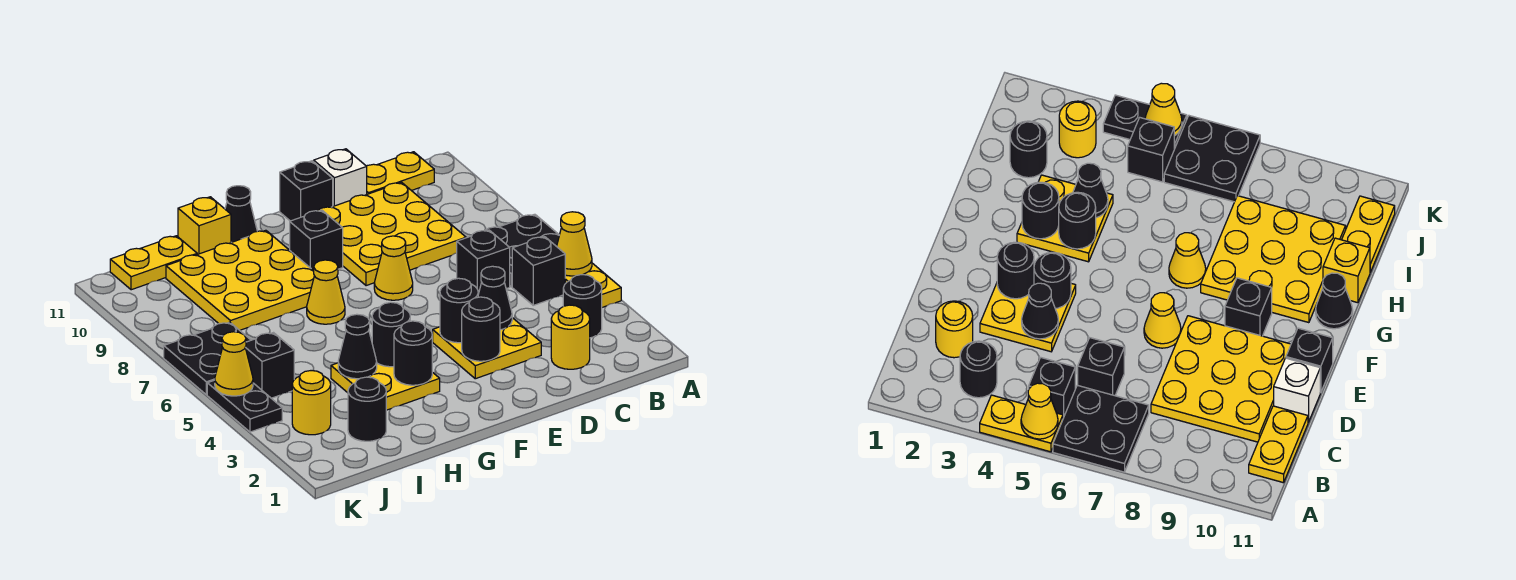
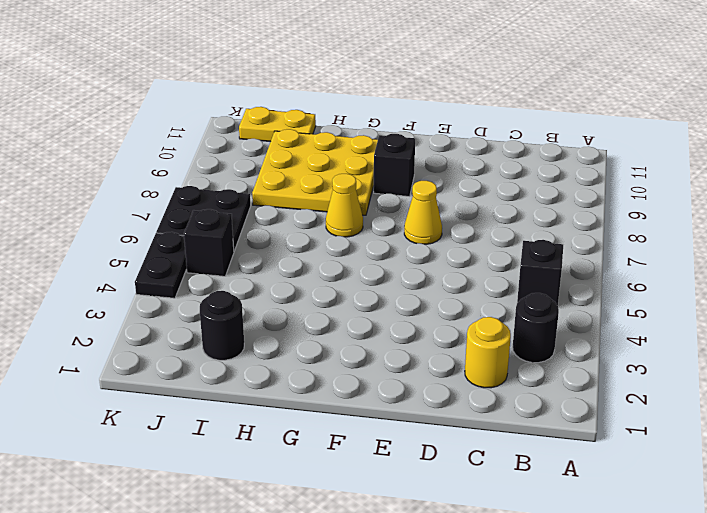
none -> yellow plate A4:A5 level 1
none -> black plate A6:B7 level 1
none -> yellow plate B11:C11 level 1
none -> black brick C6 level 1

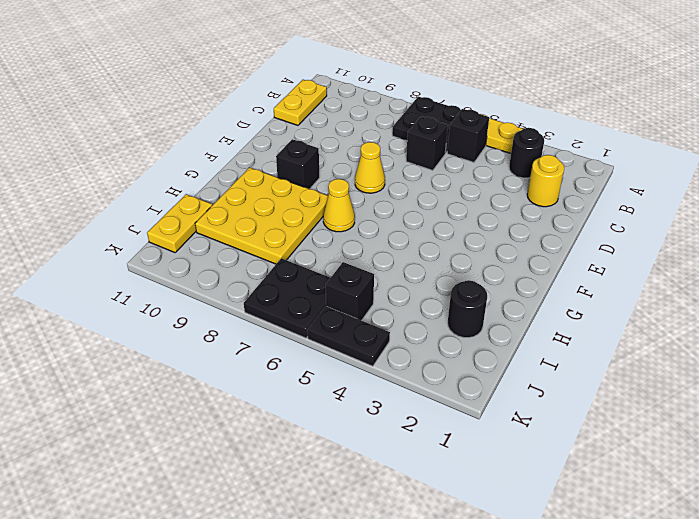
none -> yellow plate C8:E10 level 1
none -> yellow plate D3:E4 level 1
none -> white brick D11 level 1
none -> black brick E11 level 1

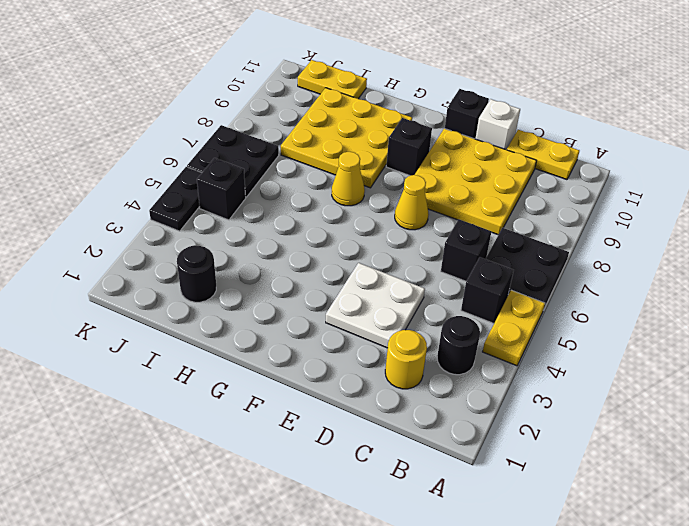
white plate D3:E4 level 1 -> yellow plate D3:E4 level 1
none -> yellow plate G3:H4 level 1
none -> black cone G11 level 1
none -> yellow brick H11 level 1
none -> yellow round brick J3 level 1

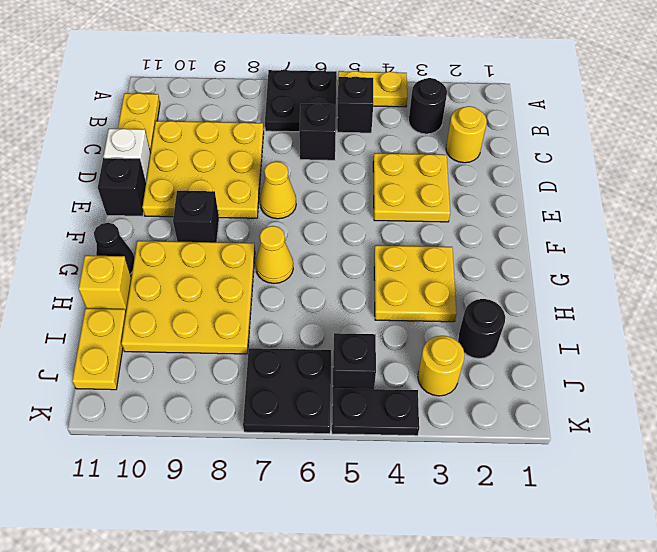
none -> yellow cone A5 level 2
none -> black cone D4 level 2
none -> black round brick E3 level 2
none -> black round brick E4 level 2

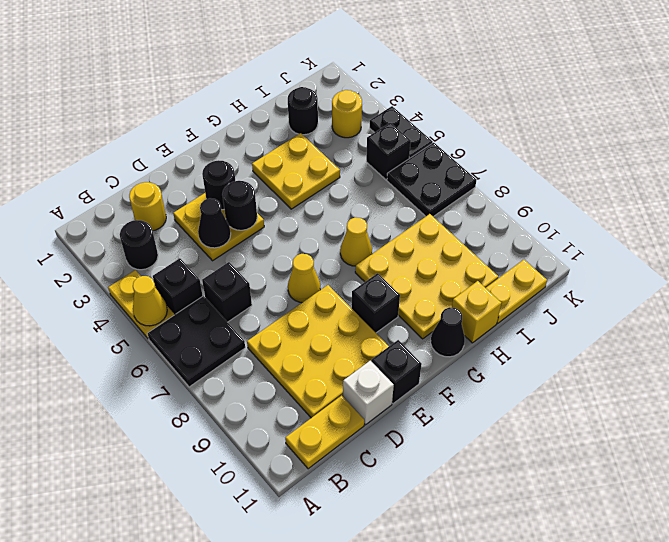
none -> black round brick G3 level 2
none -> black round brick G4 level 2
none -> black cone H4 level 2
none -> yellow cone K5 level 2

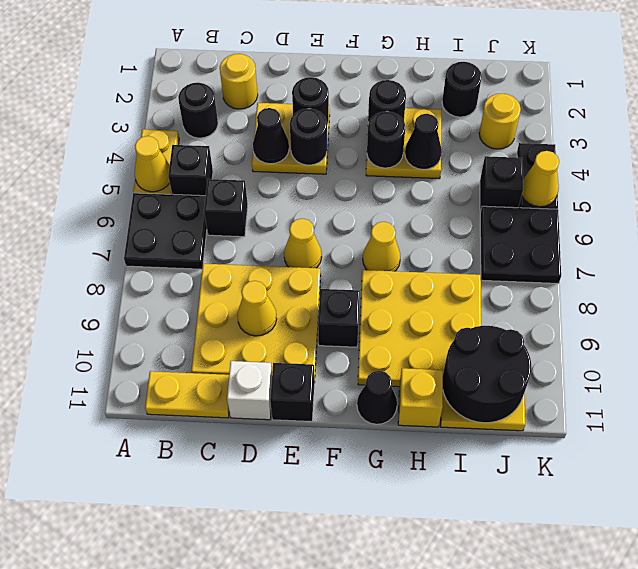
yellow cone D9 level 2 -> none
black round brick I10:J11 level 2 -> none

